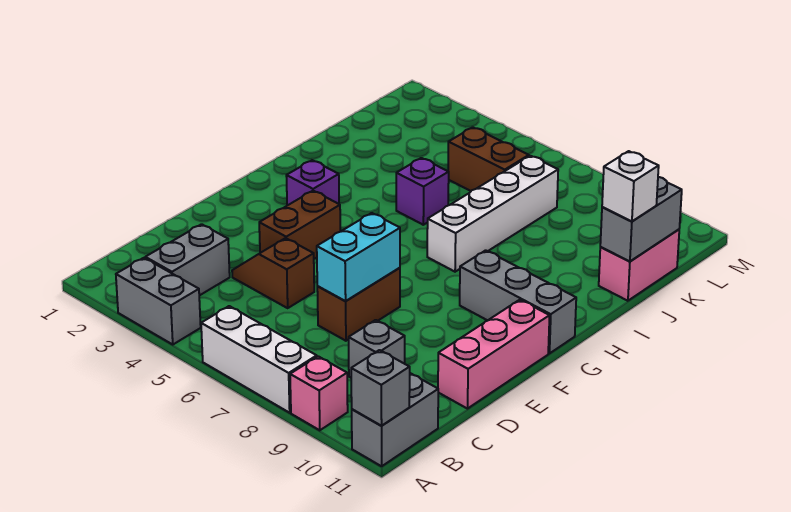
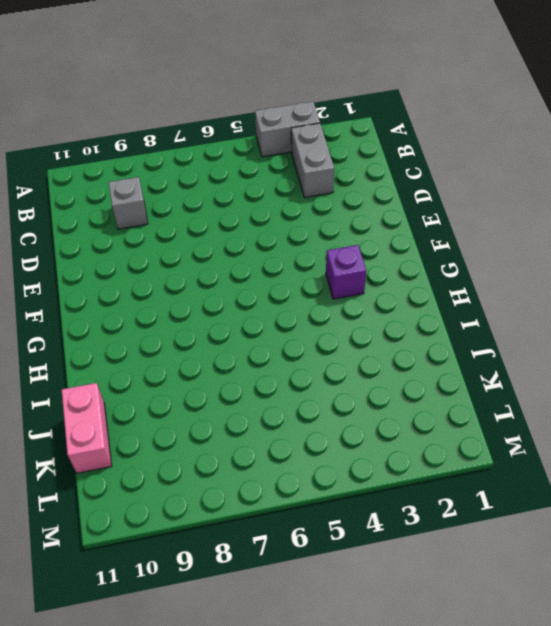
none -> white brick A6:A8 level 1
none -> pink brick A9 level 1
none -> grey brick A11:B11 level 1

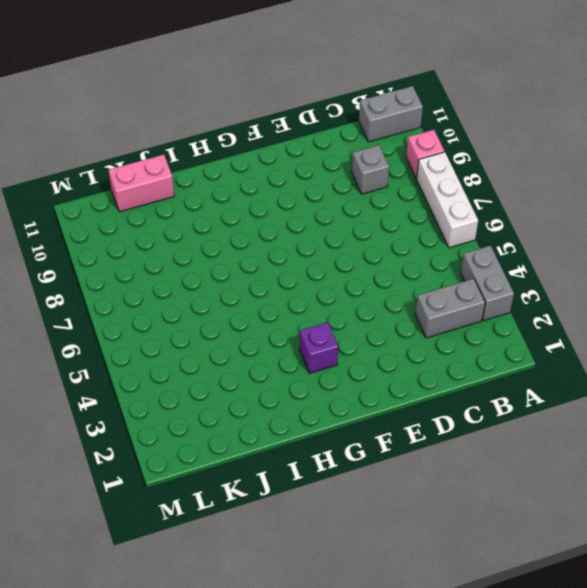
none -> brown slope D4:D5 level 1 top 5
none -> brown brick D7:E7 level 1
none -> pink brick D11:F11 level 1

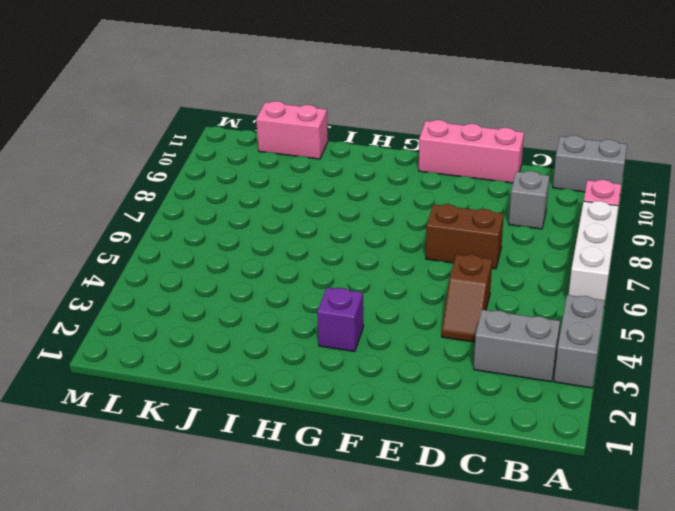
none -> brown brick E4:F4 level 1
none -> grey brick G9:G11 level 1
none -> white brick H7:K7 level 1

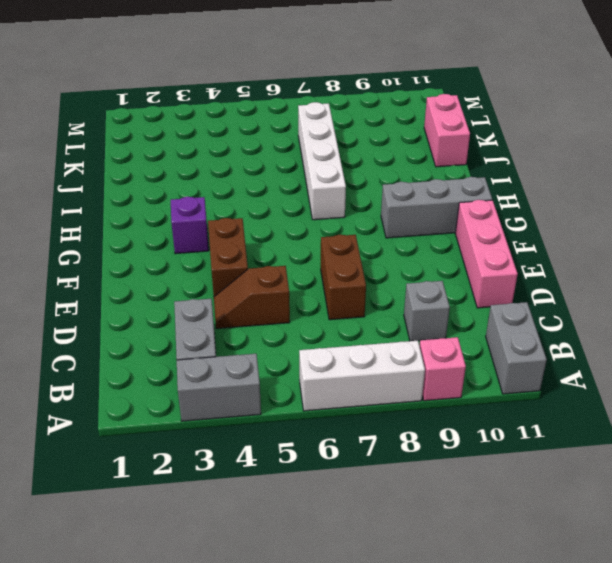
none -> purple brick I5 level 1
none -> brown brick K5:K6 level 1
none -> grey brick A11 level 2

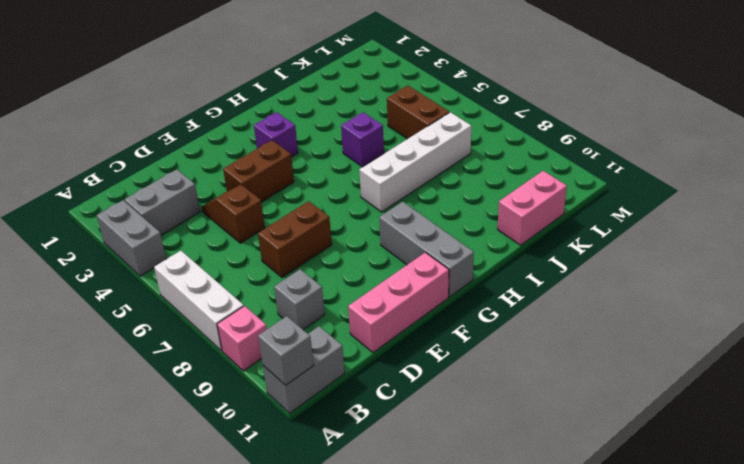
none -> cyan brick D7:E7 level 2
none -> grey brick J11:K11 level 2
none -> white brick J11 level 3

